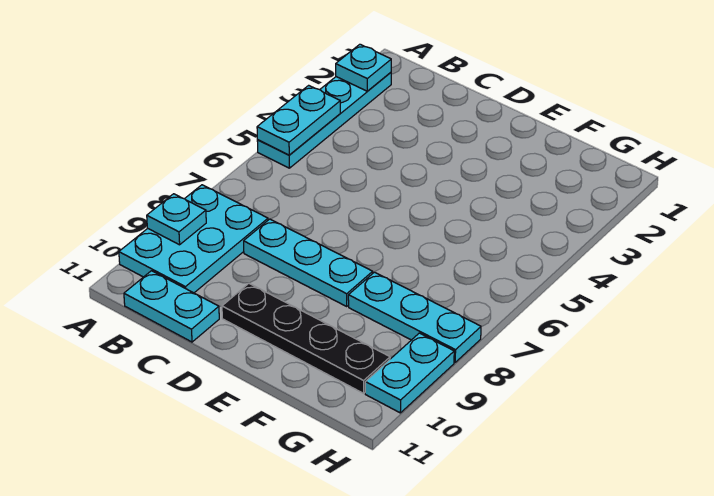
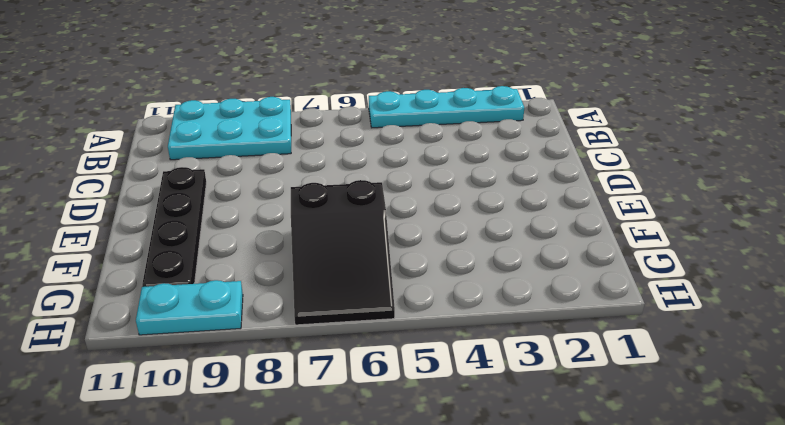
black slope F6:H7 level 1 top F -> none
none -> cyan plate B11:C11 level 1
none -> cyan plate C8:E8 level 1

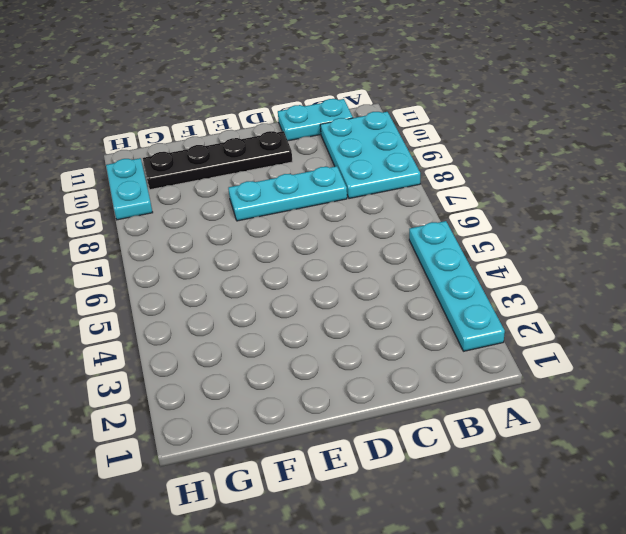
none -> cyan plate F8:H8 level 1
none -> cyan plate A2 level 2

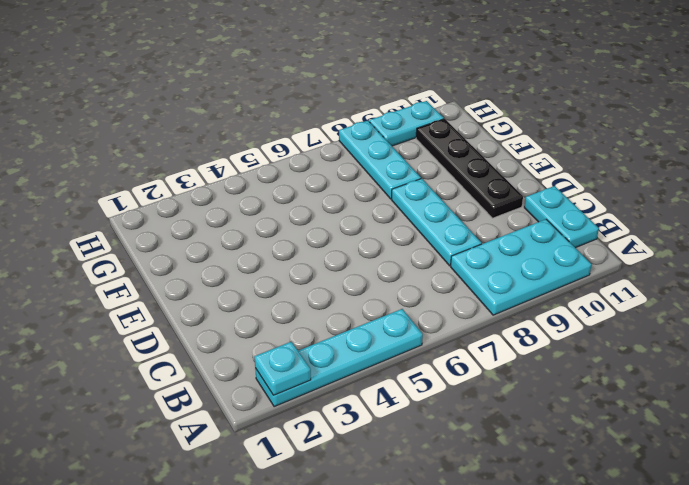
none -> cyan plate A4:A5 level 2
none -> cyan plate A9 level 2

